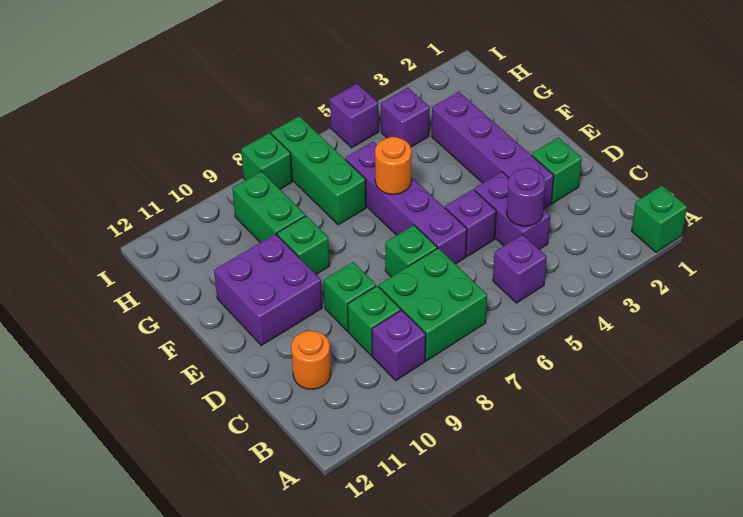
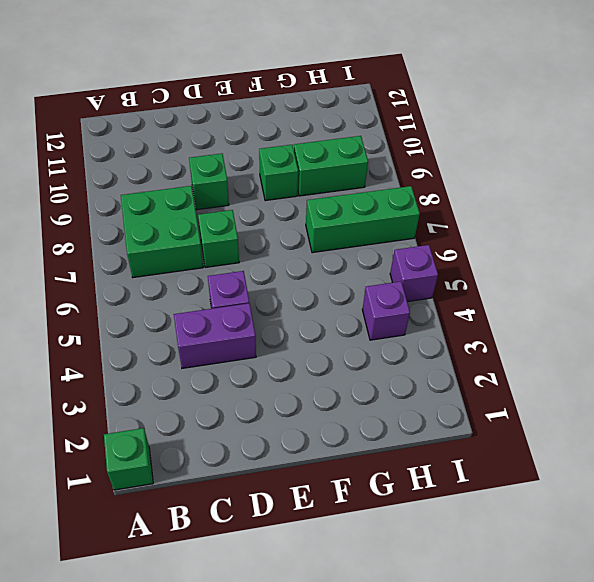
none -> purple brick B5 level 1
none -> purple brick B9 level 1
none -> green brick C9 level 1

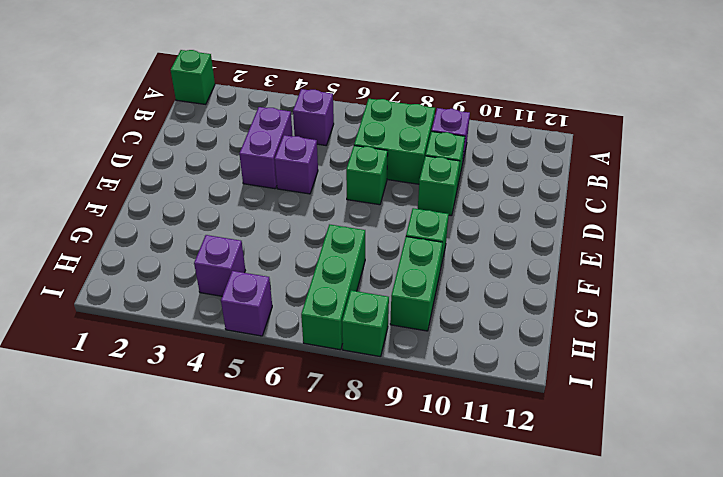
none -> orange round brick C11 level 1
none -> green brick D2 level 1
none -> purple brick D3:G3 level 1

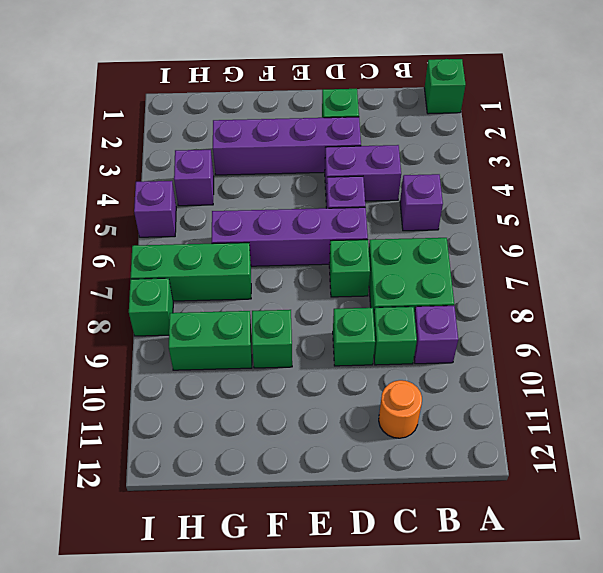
none -> purple brick E10:F11 level 1
none -> purple round brick C4 level 2
none -> orange round brick F6 level 2

